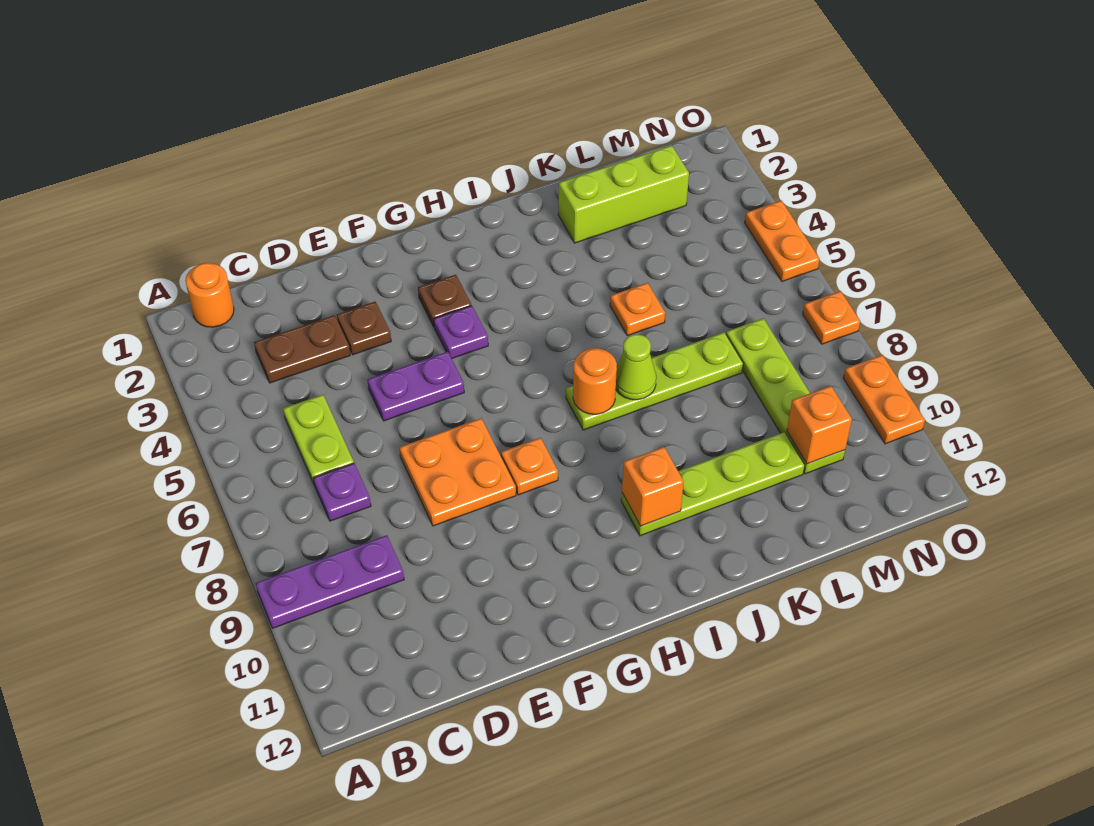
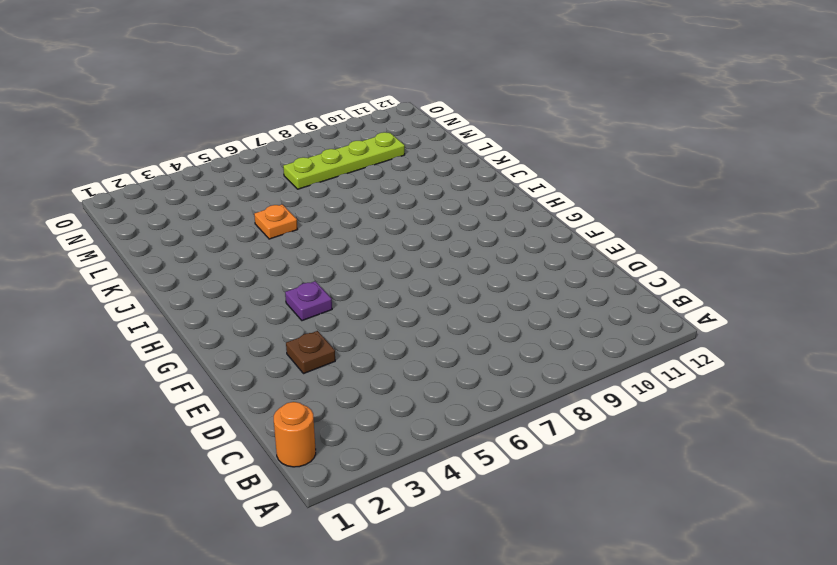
none -> purple plate A9:C9 level 1
none -> brown plate C3:D3 level 1
none -> lime plate C5:C6 level 1

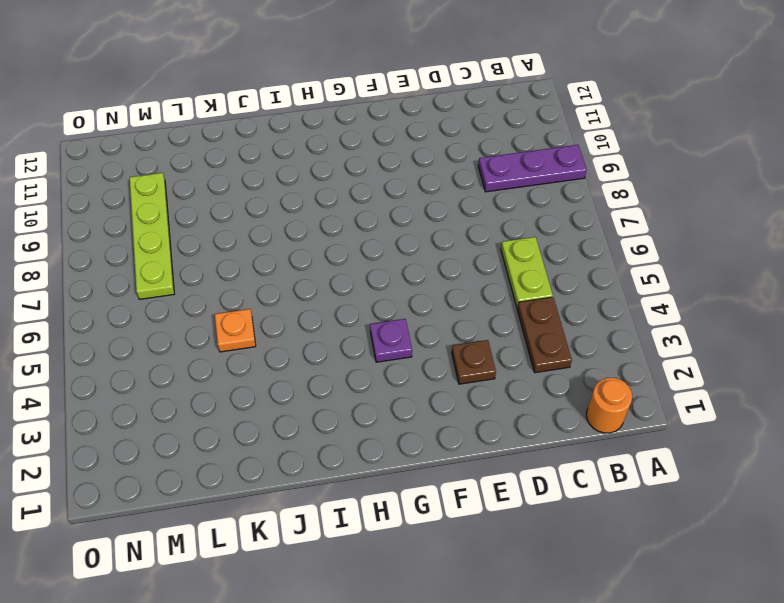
brown plate C3:C4 level 1 -> brown plate C3:D3 level 1
none -> purple plate C7 level 1
none -> purple plate E5:F5 level 1
none -> orange plate E7:F8 level 1

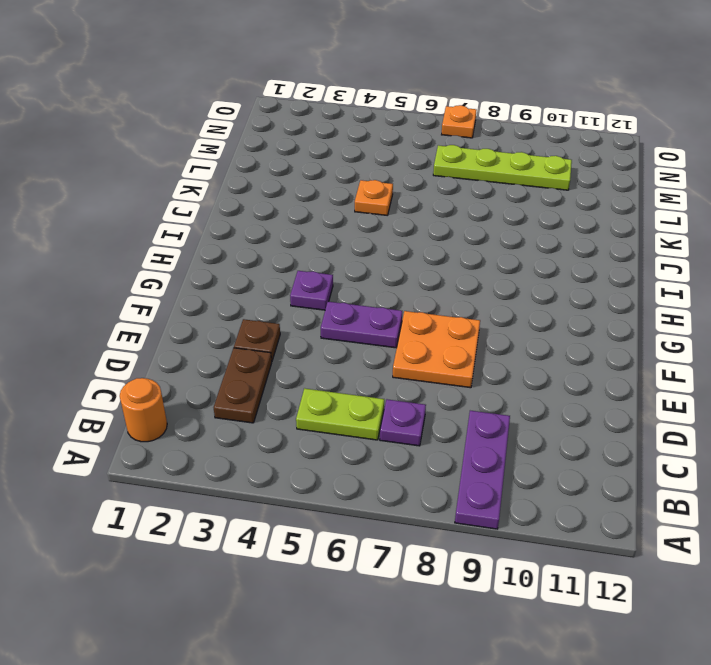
purple plate F5:F6 level 1 -> purple plate E5:F5 level 1
none -> brown plate G3 level 1
none -> orange plate G8 level 1
none -> lime plate I7:L7 level 1

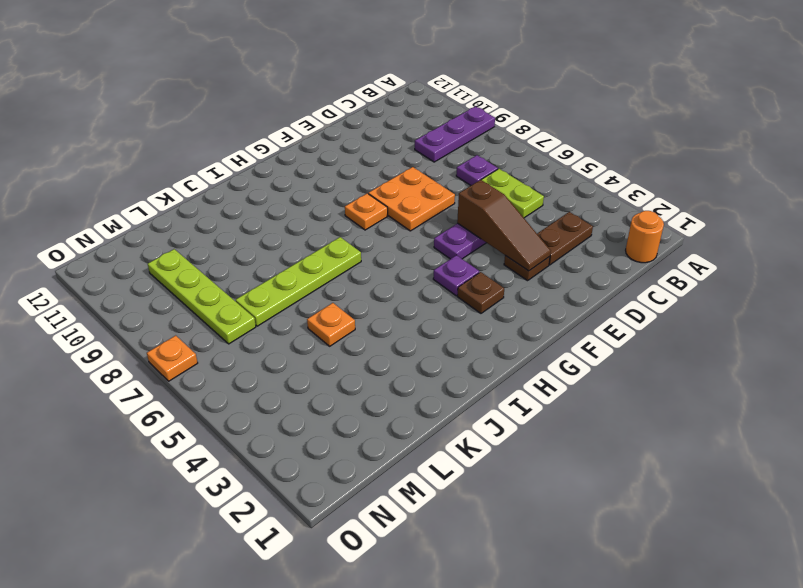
brown slope E3:E5 level 2 top 5 -> none
none -> lime plate I10:L10 level 1
none -> lime brick K2:M2 level 1
none -> orange plate O4:O5 level 1

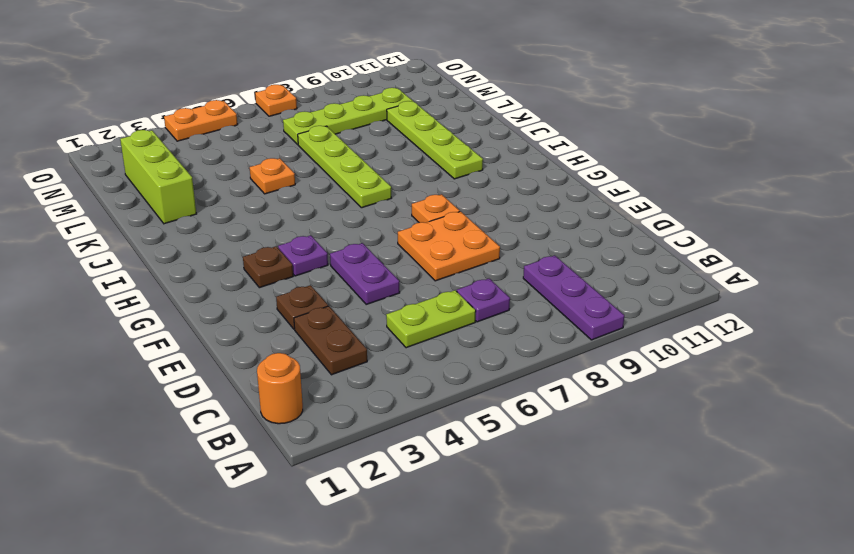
none -> orange plate O9:O10 level 1
none -> orange round brick I7 level 2
none -> orange brick I10 level 2

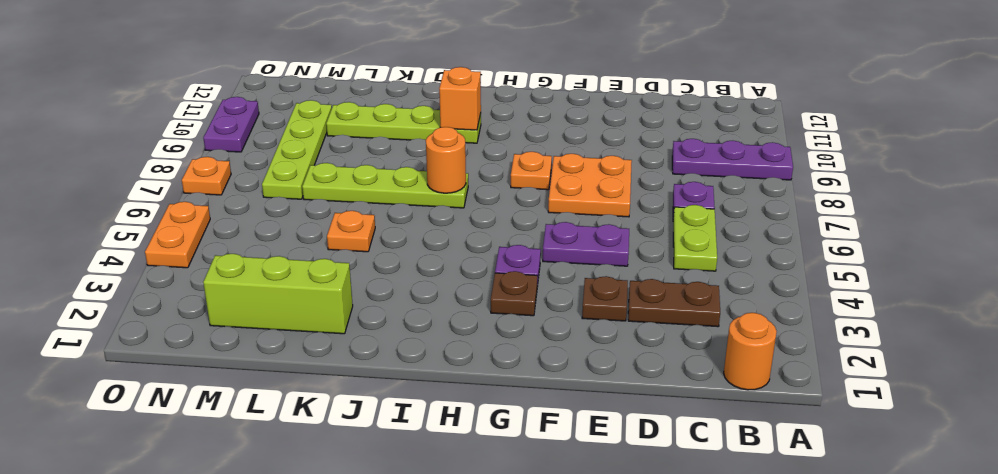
purple plate O9:O10 level 1 -> orange plate O9:O10 level 1
none -> lime cone J7 level 2
none -> orange brick M10 level 2

